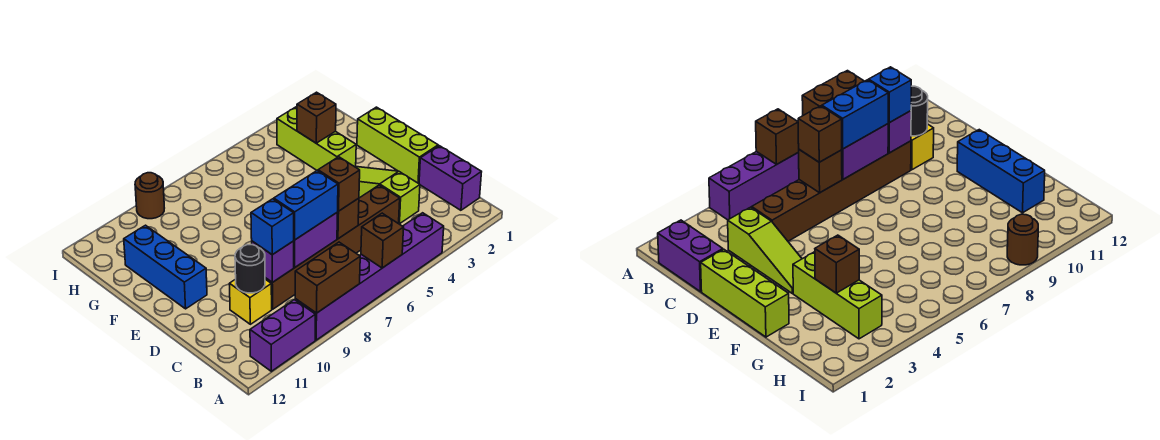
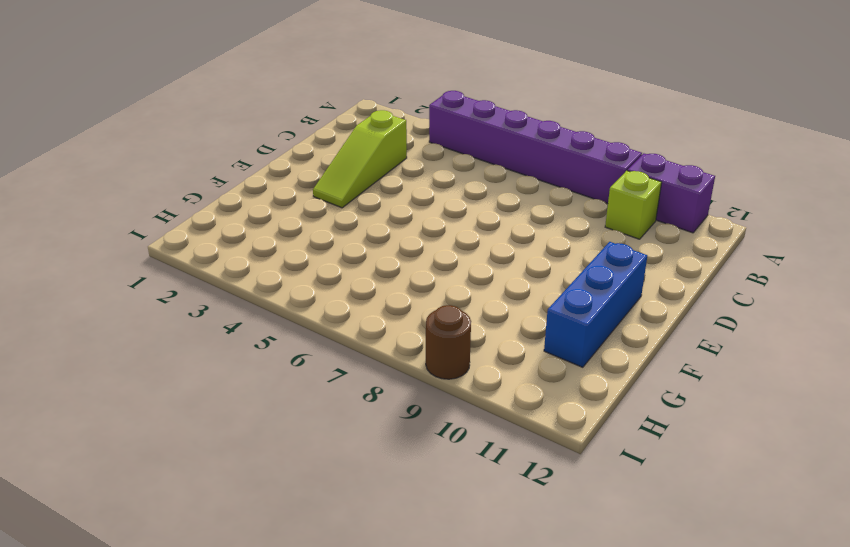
lime brick B10 level 1 -> none
none -> purple brick B1:C1 level 1
none -> brown brick C4:C9 level 1
none -> yellow brick C10 level 1

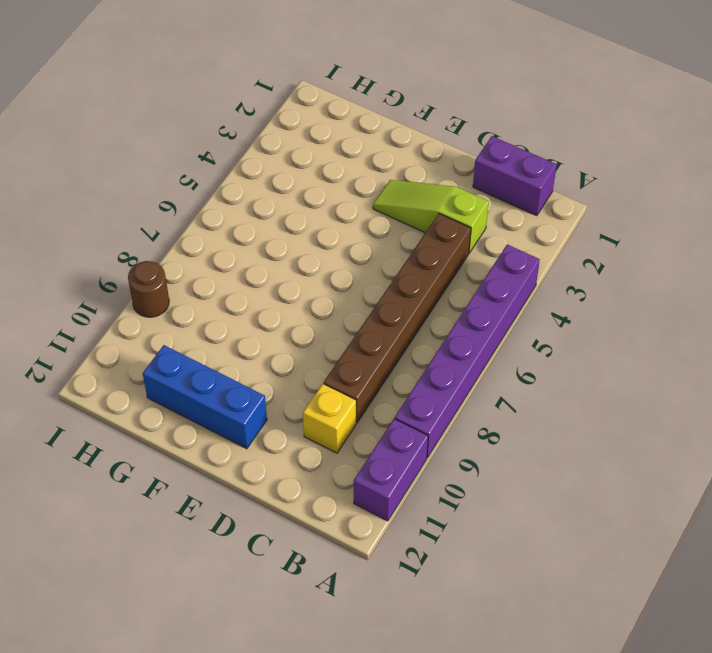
none -> lime brick D1:F1 level 1
none -> lime brick F3:H3 level 1
none -> brown brick A6 level 2

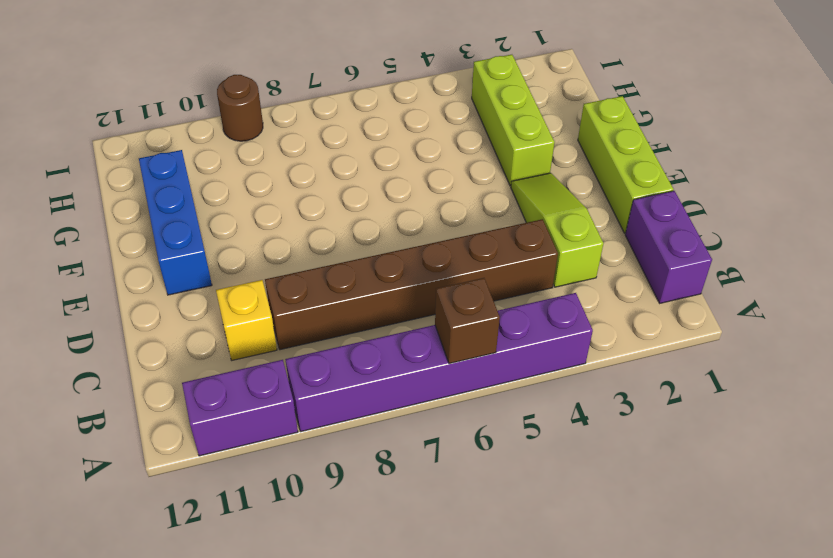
none -> brown brick A8:A9 level 2
none -> brown brick C6 level 2
none -> purple brick C7:C8 level 2

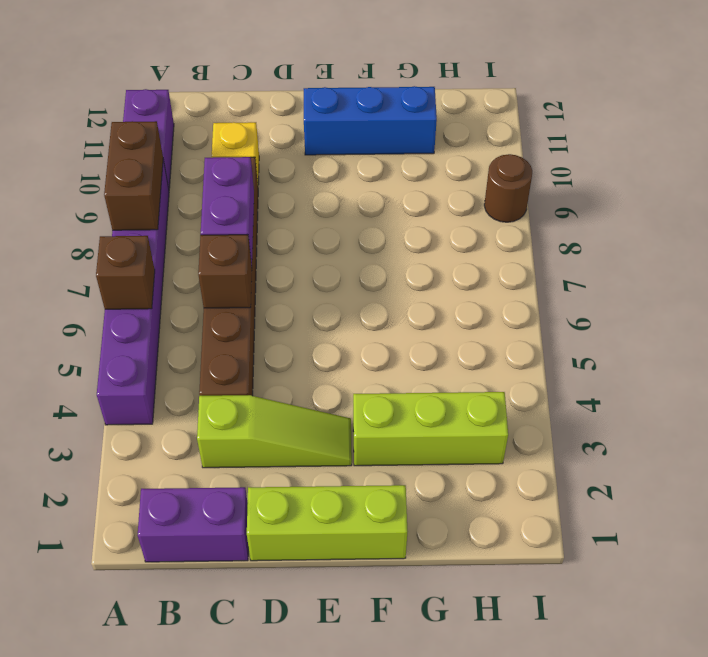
none -> purple brick C9 level 2
none -> black round brick C10 level 2
none -> brown brick G3 level 2

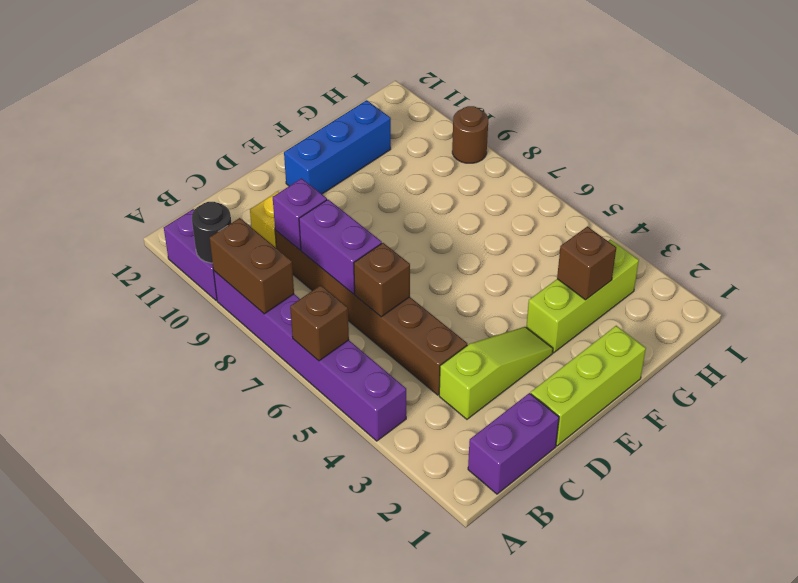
black round brick A10 level 2 -> black round brick C10 level 2
none -> brown brick C6 level 3
none -> blue brick C7:C8 level 3
none -> blue brick C9 level 3

